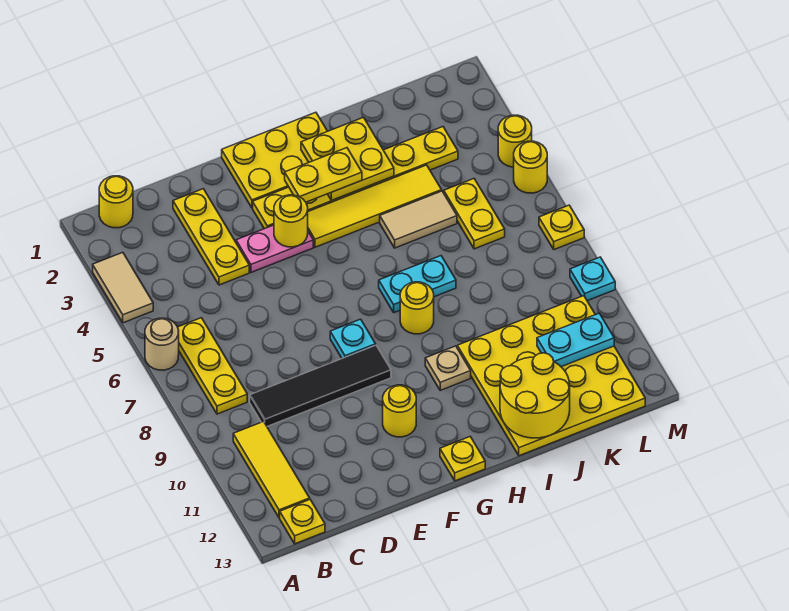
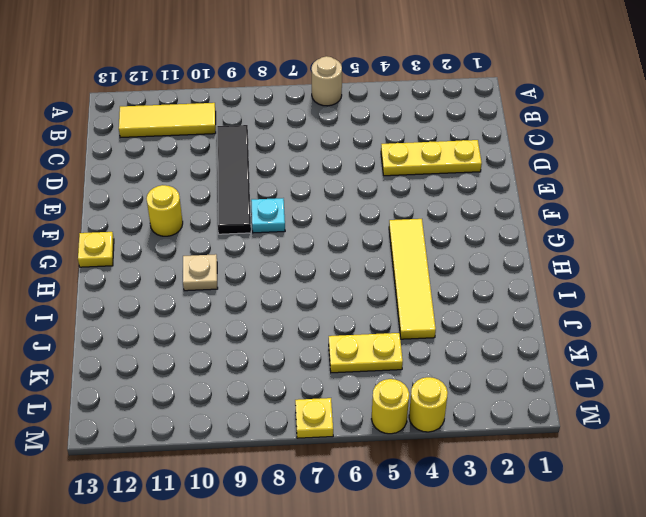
none -> tan tile A3:A4 level 1
none -> yellow round brick B1 level 1
none -> yellow plate B6:B8 level 1
none -> yellow plate B13 level 1

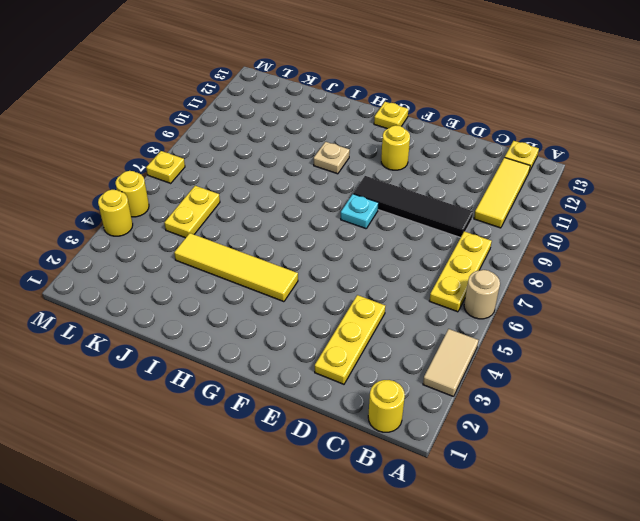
none -> pink plate E4:F4 level 1
none -> yellow plate F1:H2 level 1
none -> yellow plate F3:K3 level 1
none -> cyan plate H7:I7 level 1

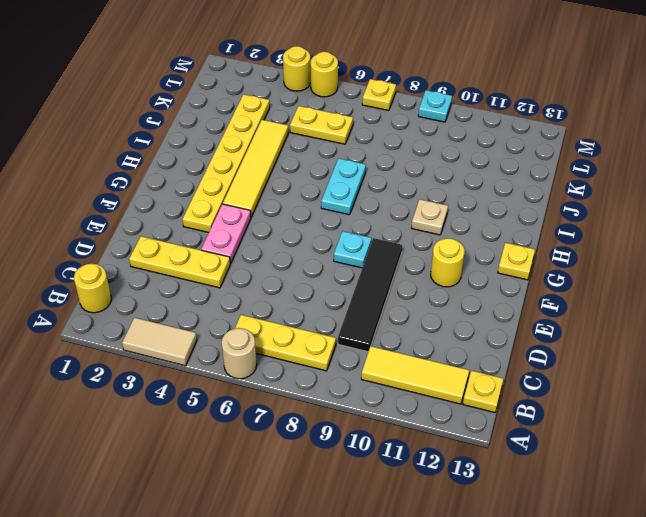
none -> yellow plate F1:H2 level 1
none -> yellow round brick H8 level 1
none -> tan tile I5:J5 level 1
none -> yellow plate I10:L13 level 1

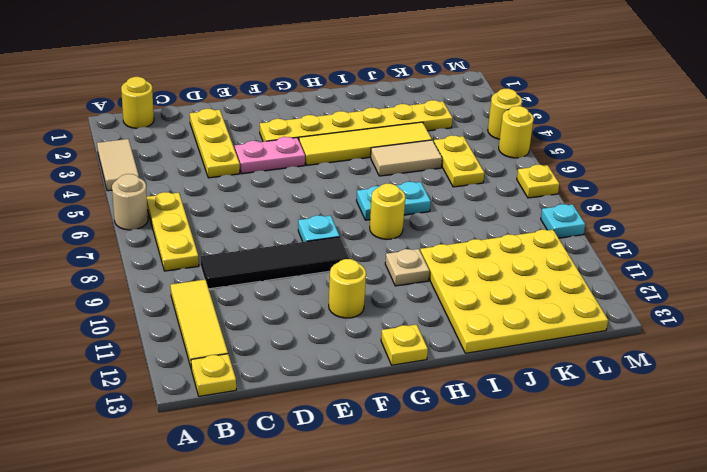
none -> yellow plate F1:H2 level 1
none -> yellow round brick F4 level 2
none -> yellow plate H2:I3 level 2
none -> yellow round brick I12:J13 level 2

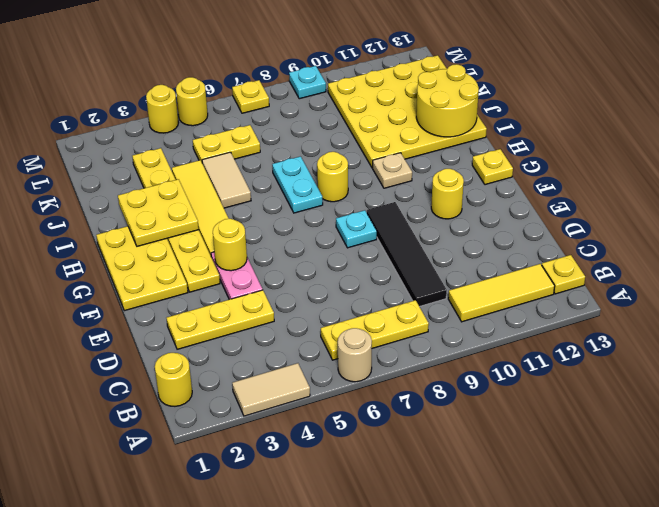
none -> cyan plate K11:L11 level 2
none -> yellow plate G3:H3 level 3

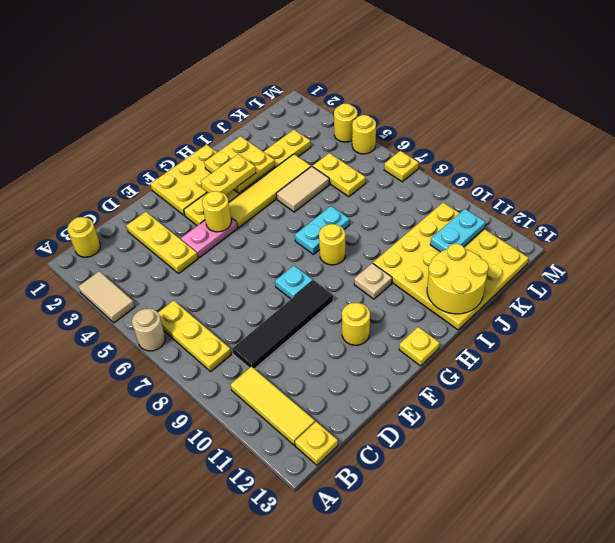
none -> cyan plate M9 level 1

